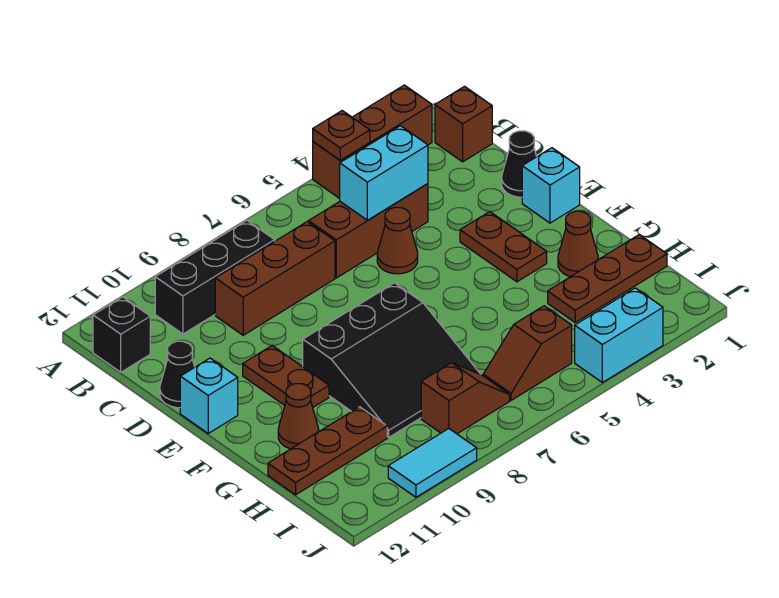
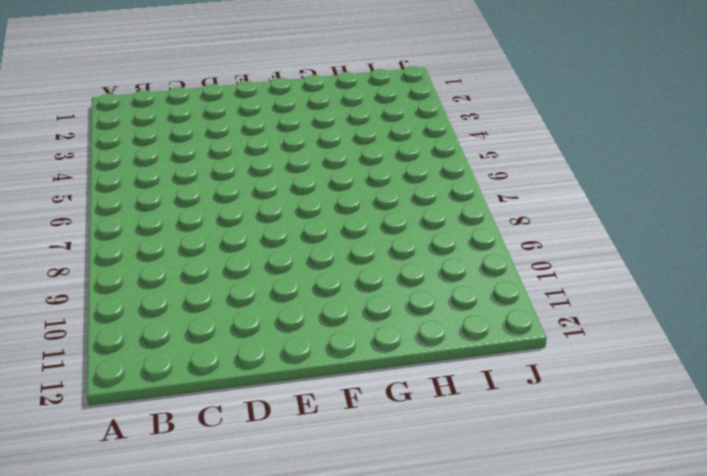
none -> brown brick A2:A4 level 1
none -> brown brick B1 level 1
none -> black brick B8:B10 level 1

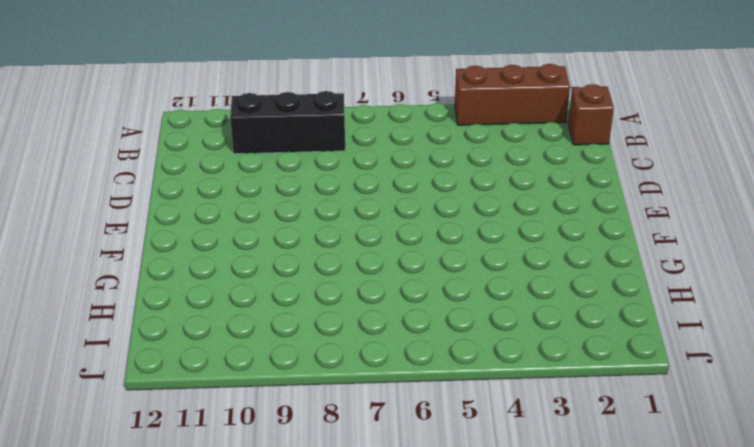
none -> black brick B12 level 1
none -> brown brick C4:C6 level 1
none -> brown brick C7:C9 level 1

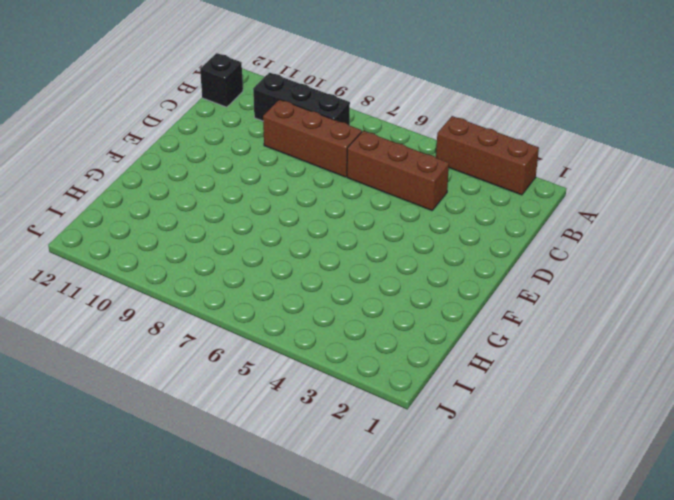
none -> brown brick B1 level 1
none -> black cone D1 level 1
none -> brown cone D5 level 1

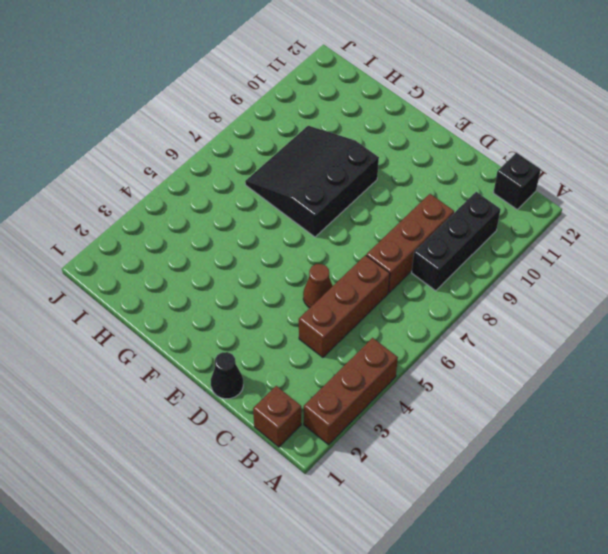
none -> black cone D12 level 1
none -> cyan brick E1 level 1
none -> brown plate E3:F3 level 1

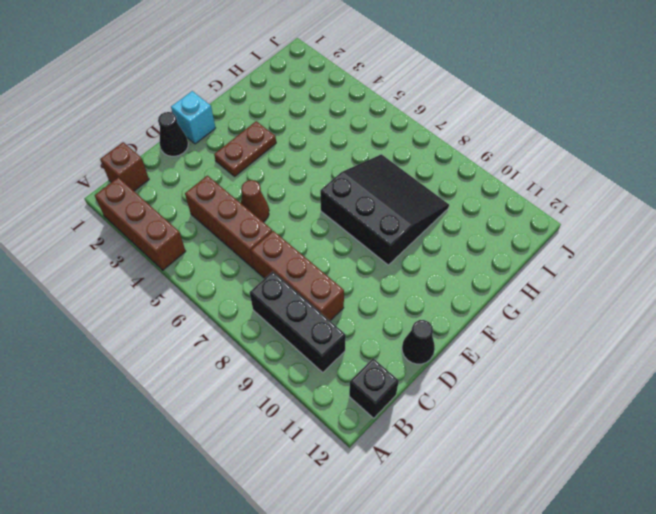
none -> brown plate E10:F10 level 1
none -> cyan brick E12 level 1
none -> brown cone G2 level 1

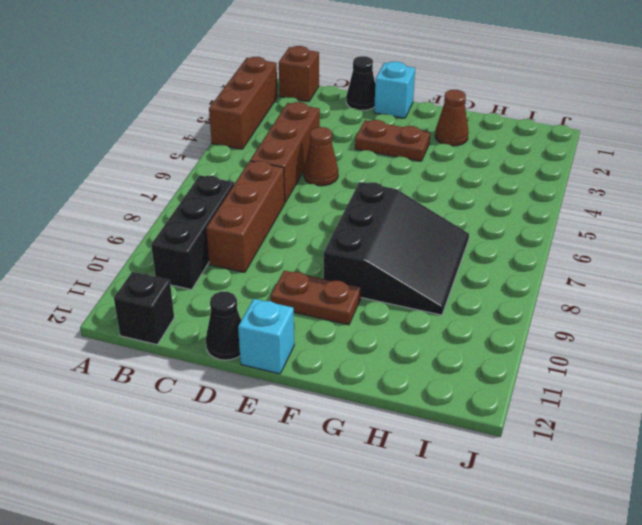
none -> brown cone G11 level 1
none -> brown plate H1:H3 level 1
none -> brown plate H10:H12 level 1

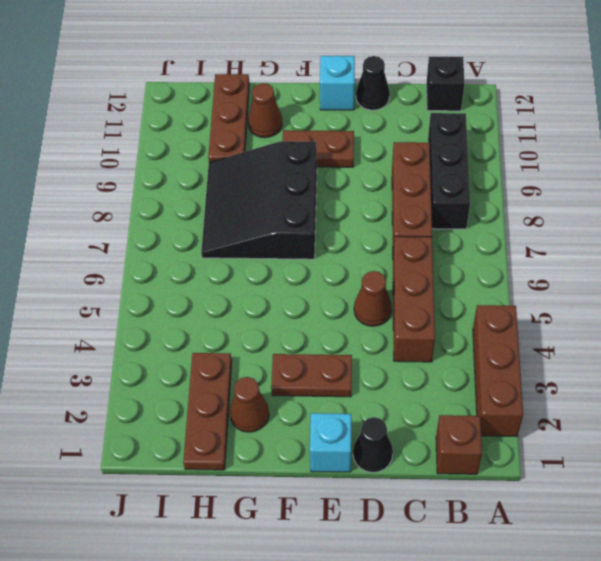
none -> brown slope I5:I6 level 1 top 5
none -> brown slope I7:I8 level 1 top 8
none -> cyan brick J3:J4 level 1

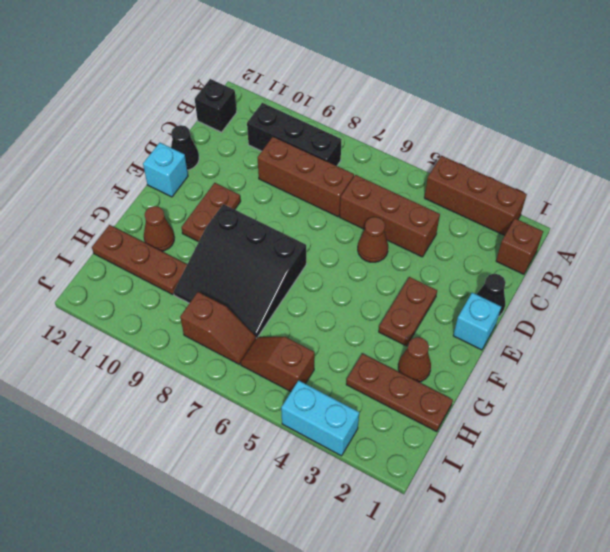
none -> cyan tile J9:J10 level 1
none -> brown plate A4 level 2
none -> cyan brick C4:C5 level 2

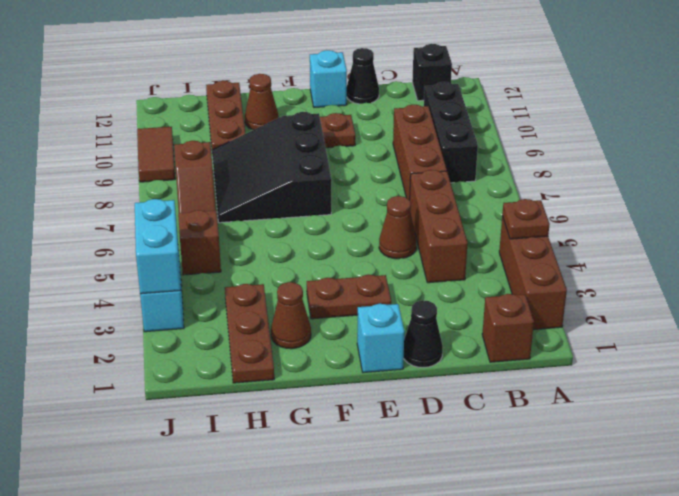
cyan brick J3:J4 level 2 -> cyan brick C4:C5 level 2
brown tile J9:J10 level 1 -> cyan tile J9:J10 level 1

